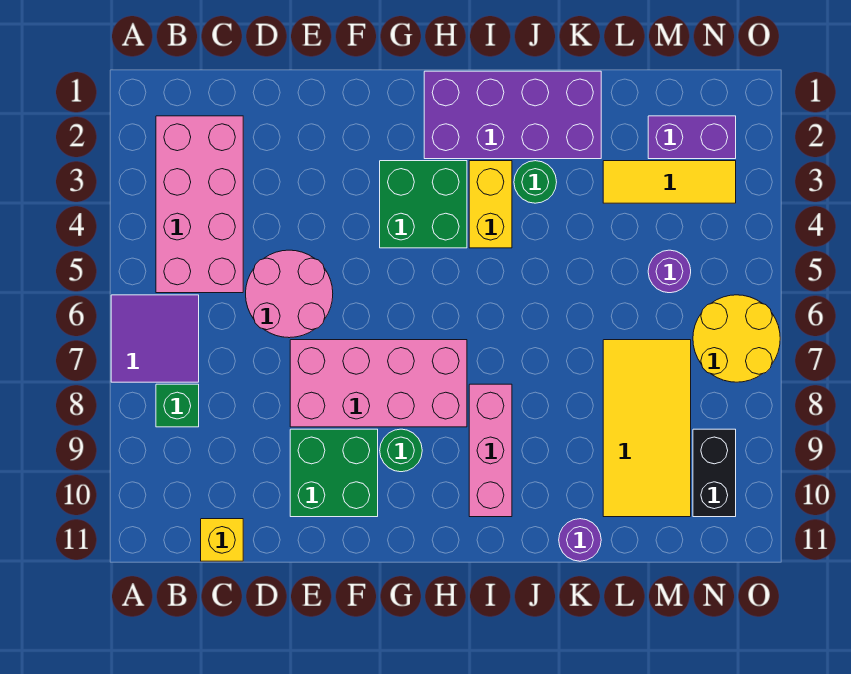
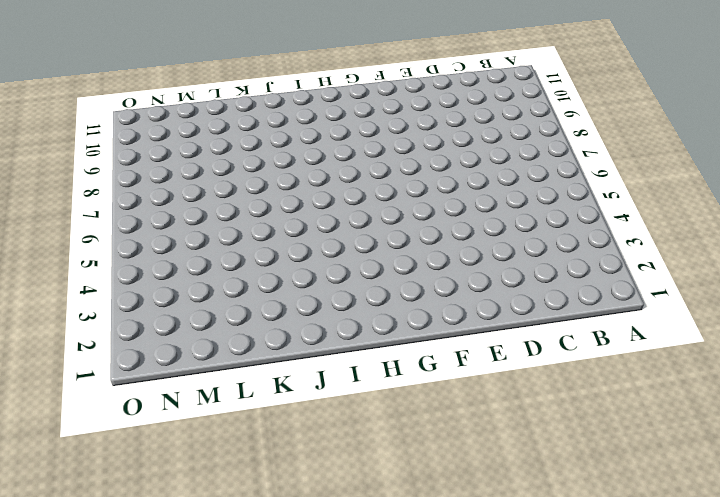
none -> purple tile A6:B7 level 1
none -> pink brick B2:C5 level 1
none -> green brick B8 level 1

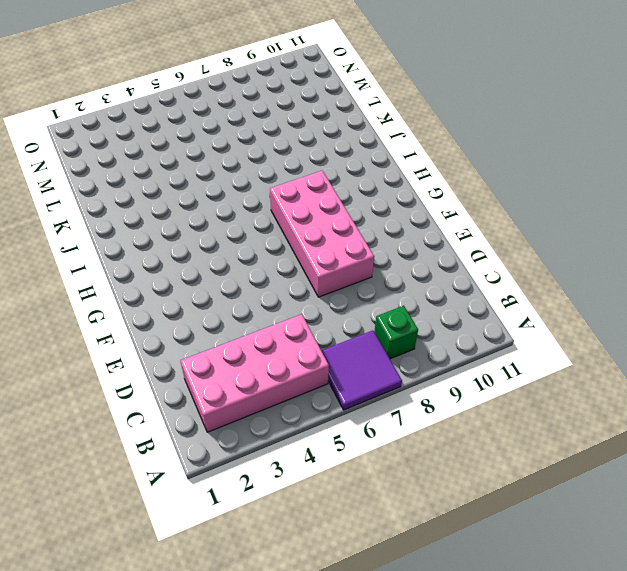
none -> yellow brick C11 level 1
none -> pink round brick D5:E6 level 1
none -> green brick E9:F10 level 1

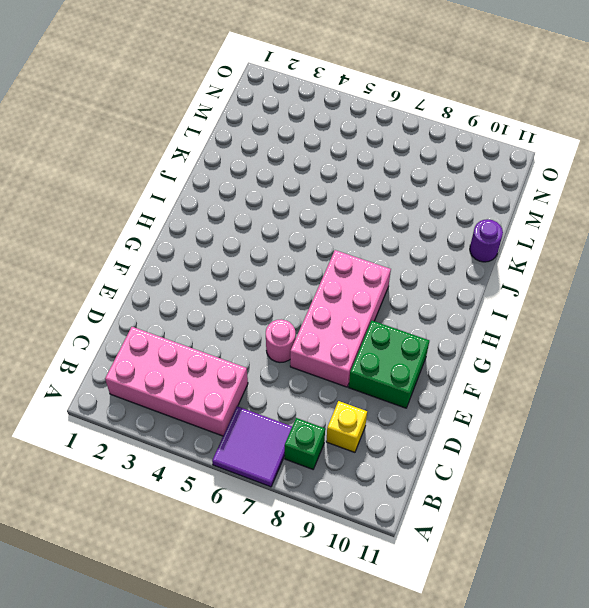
yellow brick C9 level 1 -> yellow brick C11 level 1
pink round brick E6 level 1 -> pink round brick D5:E6 level 1
none -> green brick G3:H4 level 1
none -> green round brick G9 level 1
none -> purple brick H1:K2 level 1

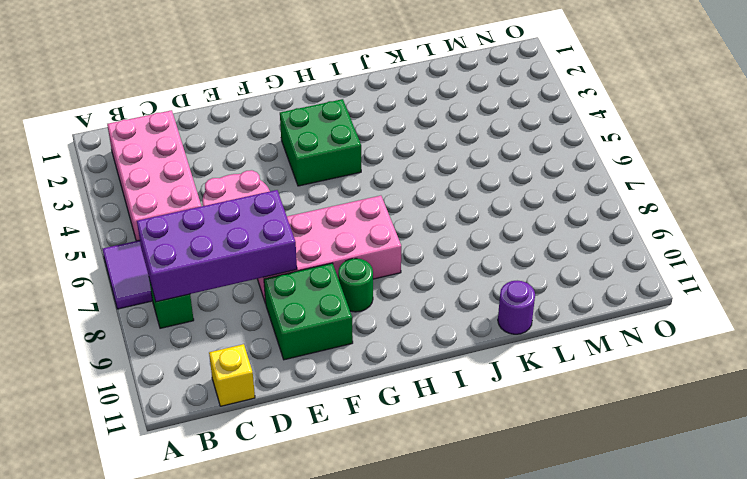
purple brick B7:E8 level 2 -> purple brick H1:K2 level 1
none -> yellow brick I3:I4 level 1
none -> pink brick I8:I10 level 1
none -> green round brick J3 level 1

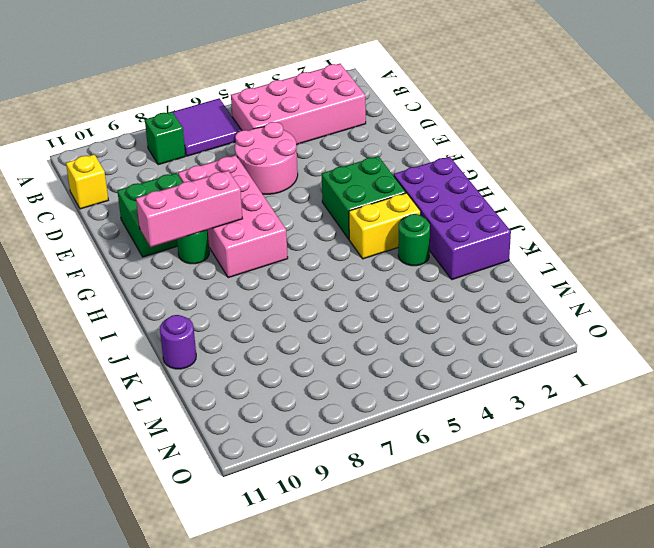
pink brick G8:G10 level 2 -> pink brick I8:I10 level 1
none -> yellow tile L3:N3 level 1
none -> yellow tile L7:M10 level 1
none -> purple brick M2:N2 level 1

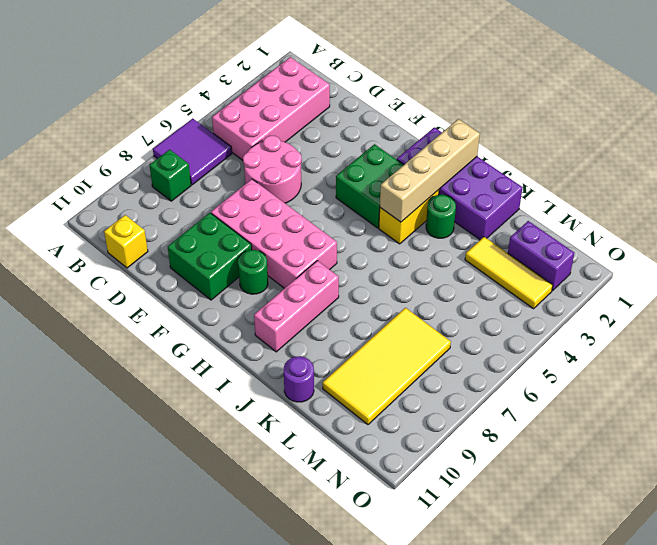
tan brick I1:I4 level 2 -> none
none -> purple round brick M5 level 1
none -> yellow round brick N6:O7 level 1
none -> black brick N9:N10 level 1

